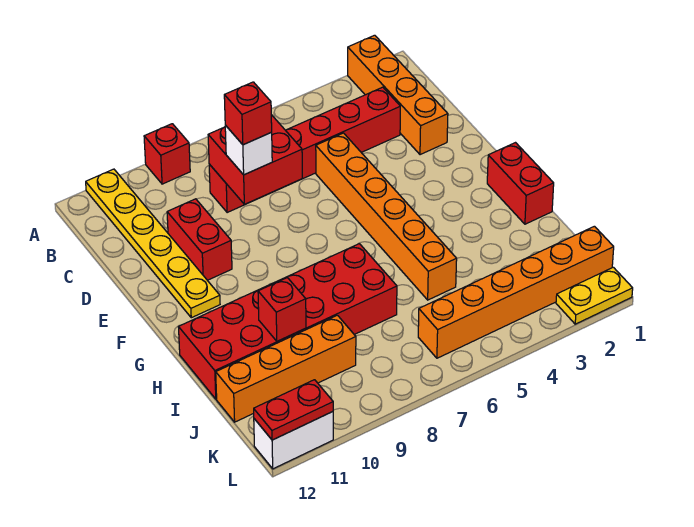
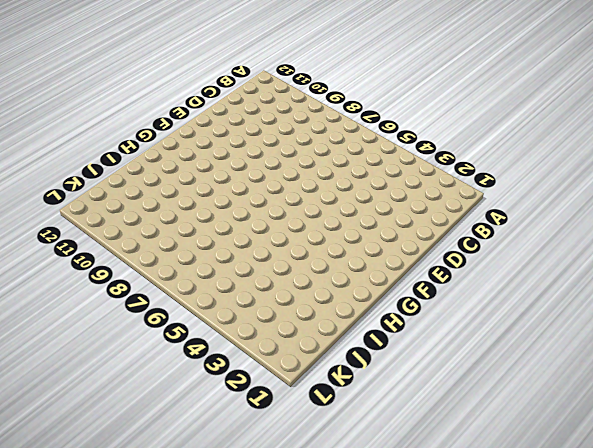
none -> orange brick A2:D2 level 1
none -> red brick A9 level 1
none -> yellow plate A11:F11 level 1

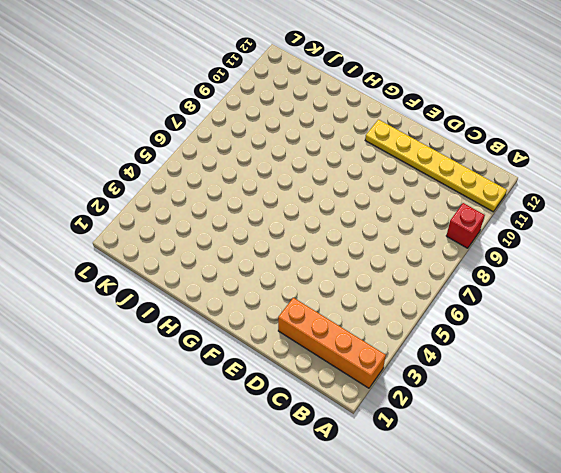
none -> red brick C3:C8 level 1
none -> orange brick D5:I5 level 1
none -> red brick D10:E10 level 1

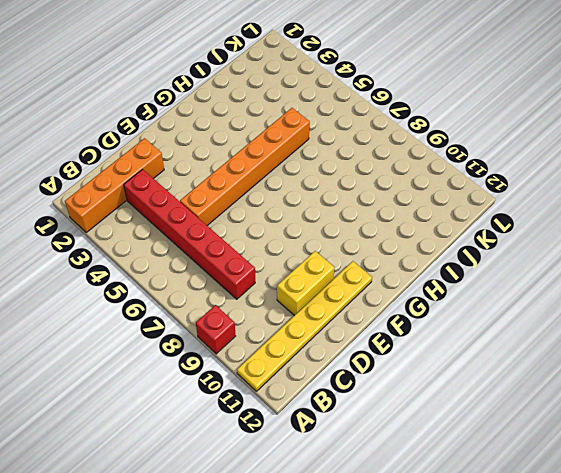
yellow brick D10:E10 level 1 -> red brick D10:E10 level 1
none -> red brick G1:H1 level 1
none -> red brick H7:I12 level 1
none -> orange brick J9:J12 level 1

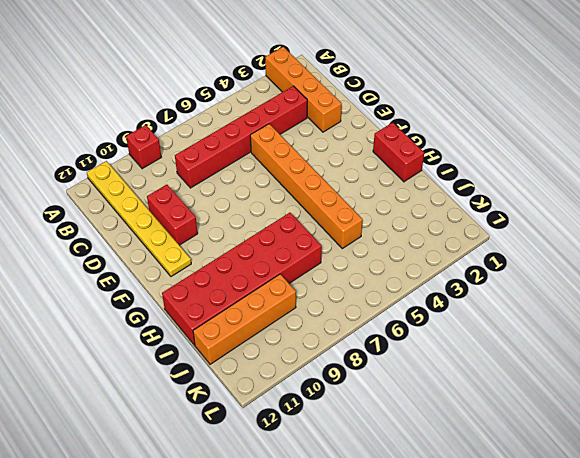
none -> orange brick K1:K6 level 1
none -> yellow plate L1:L2 level 1
none -> white brick L11:L12 level 1

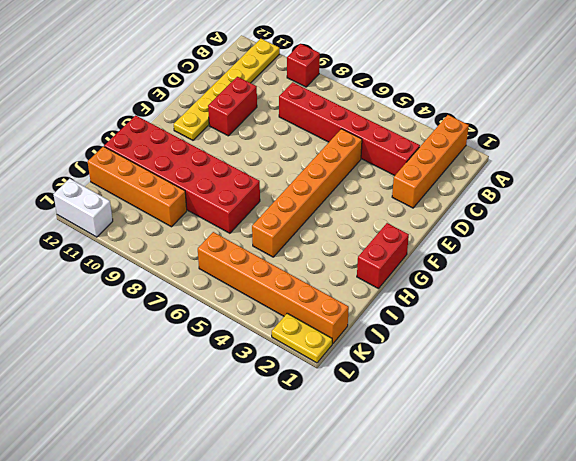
none -> red brick C7:D8 level 2
none -> red brick I10 level 2
none -> red plate L11:L12 level 2

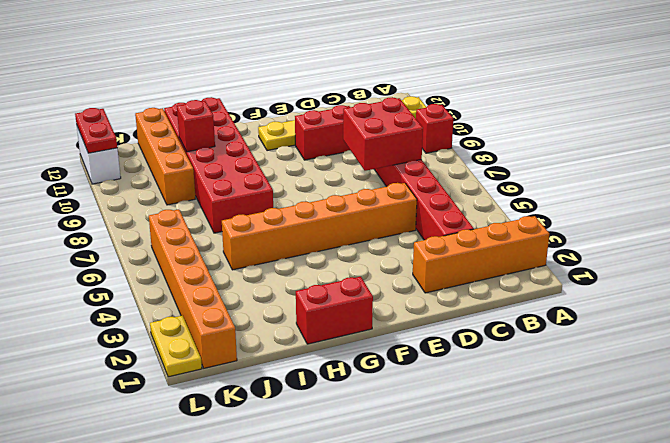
none -> white brick D8 level 3
none -> red brick D8 level 4

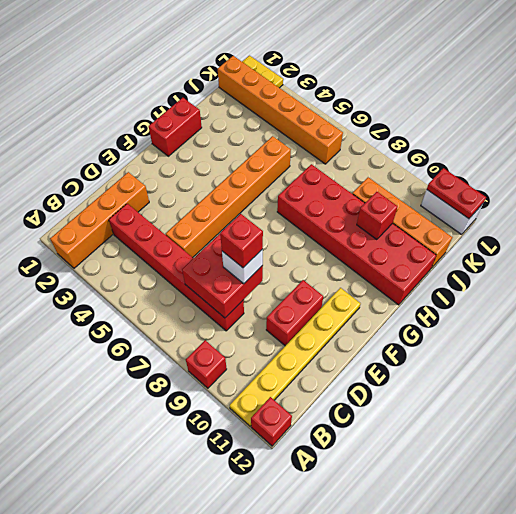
red brick A12 level 1 -> none

